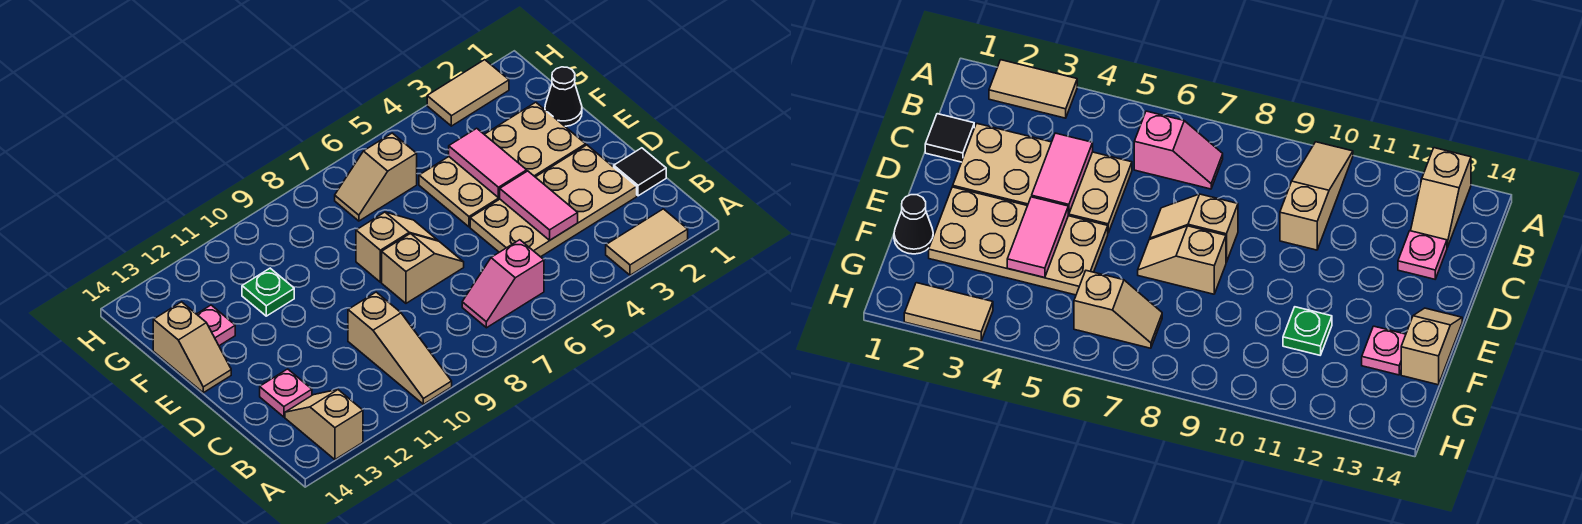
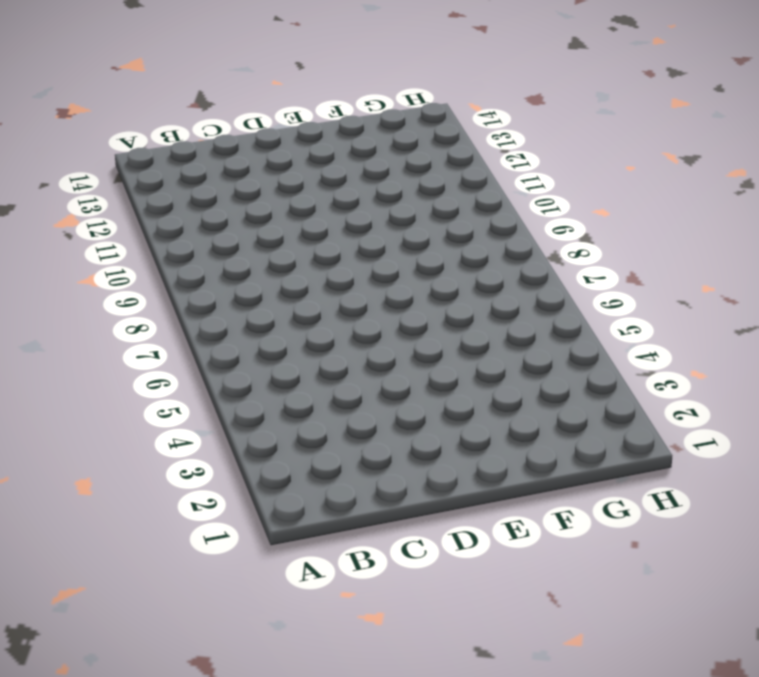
none -> tan tile A2:A3 level 1
none -> tan slope A10:C10 level 1 top C
none -> tan slope A13:B13 level 1 top A

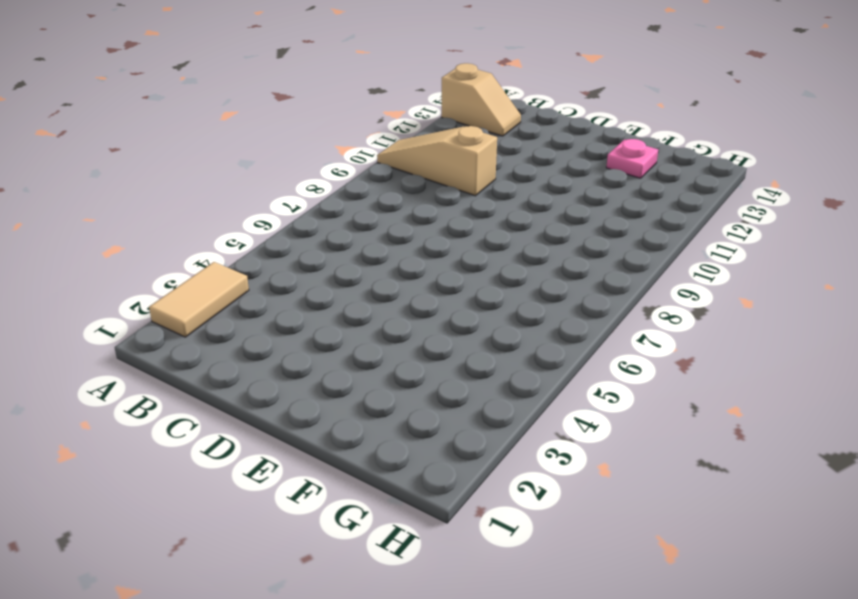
none -> pink slope B6:B7 level 1 top 6
none -> black tile C1 level 1
none -> tan plate C2:D5 level 1

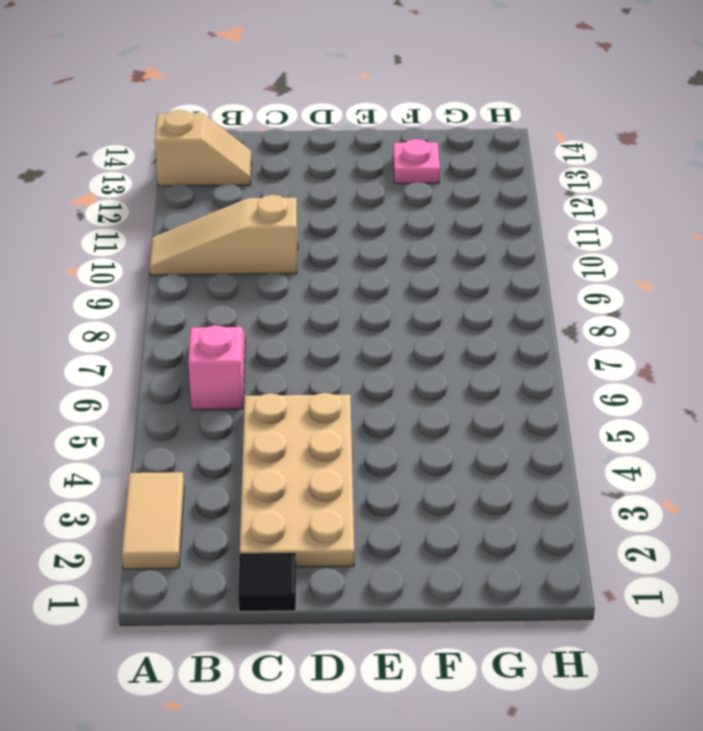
none -> pink plate C13 level 1
none -> tan slope D7:D8 level 1 top 8
none -> tan plate E2:F5 level 1

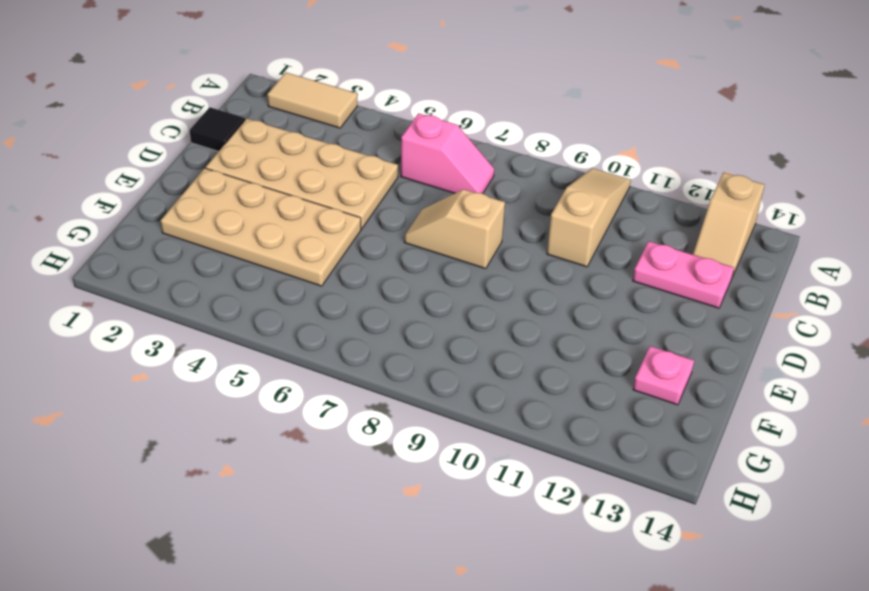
pink plate C12:C13 level 1 -> pink plate C13 level 1
none -> tan slope E7:E8 level 1 top 8
none -> tan slope E14:F14 level 1 top F
none -> black cone F1 level 1

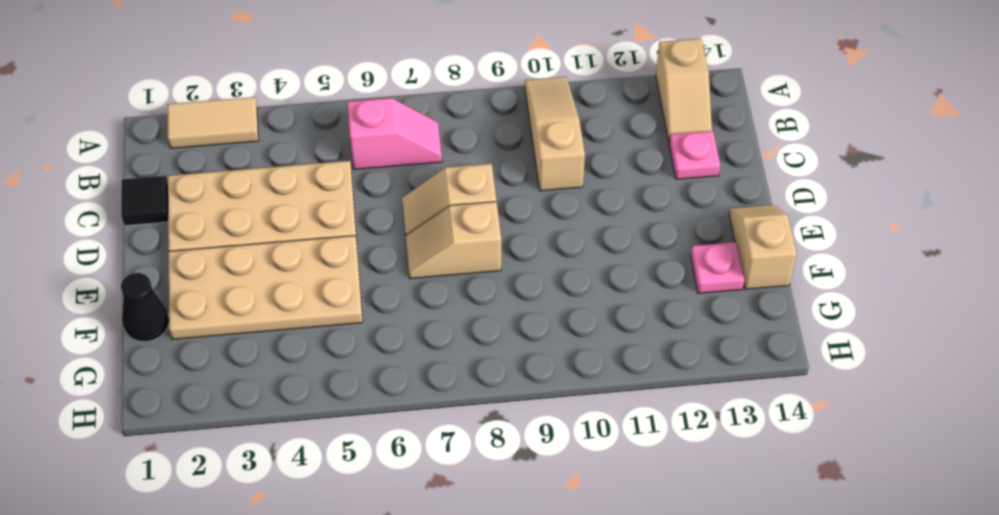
none -> green plate F11 level 1
none -> tan slope G6:G7 level 1 top 6
none -> tan tile H2:H3 level 1

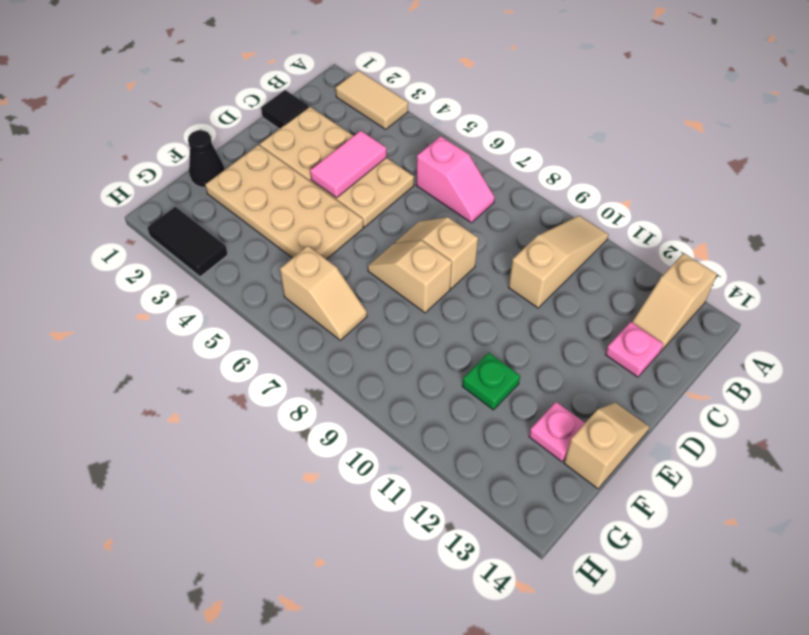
black tile H2:H3 level 1 -> tan tile H2:H3 level 1
none -> pink tile E4:F4 level 2

